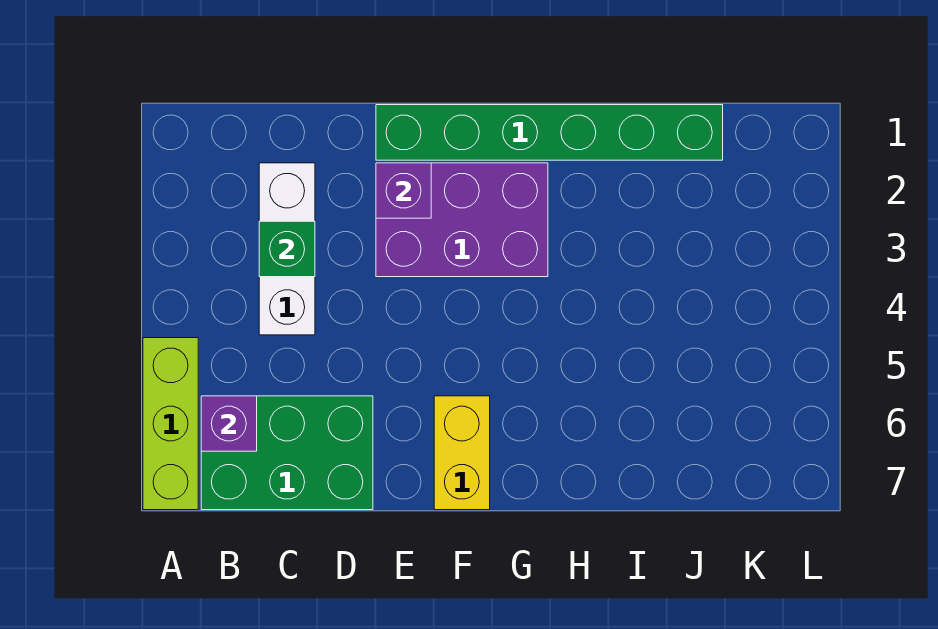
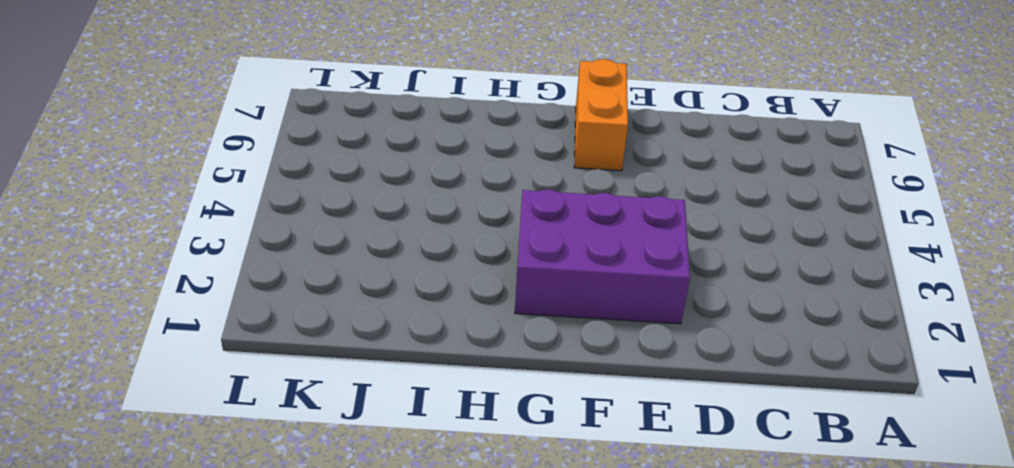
orange brick F6:F7 level 1 -> yellow brick F6:F7 level 1
none -> lime brick A5:A7 level 1
none -> green brick B6:D7 level 1

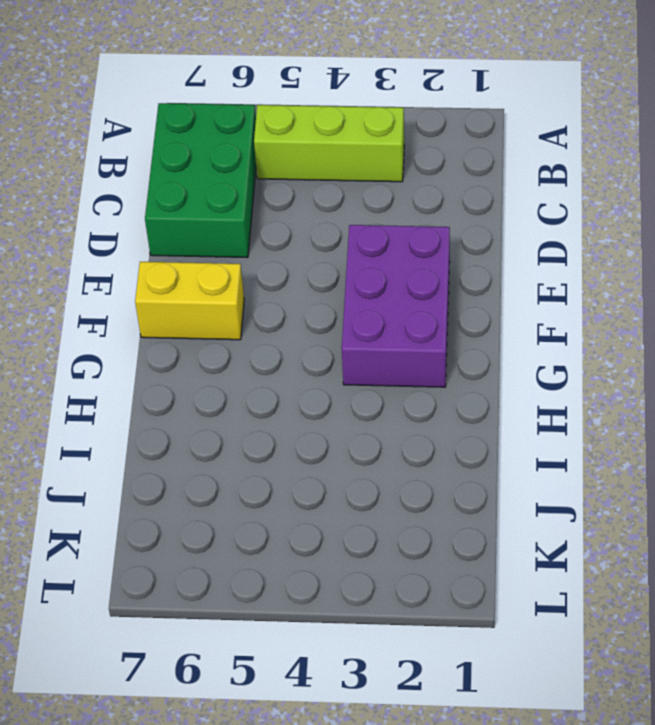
lime brick B3:B5 level 1 -> lime brick A5:A7 level 1
none -> white brick C2:C4 level 1
none -> green brick E1:J1 level 1

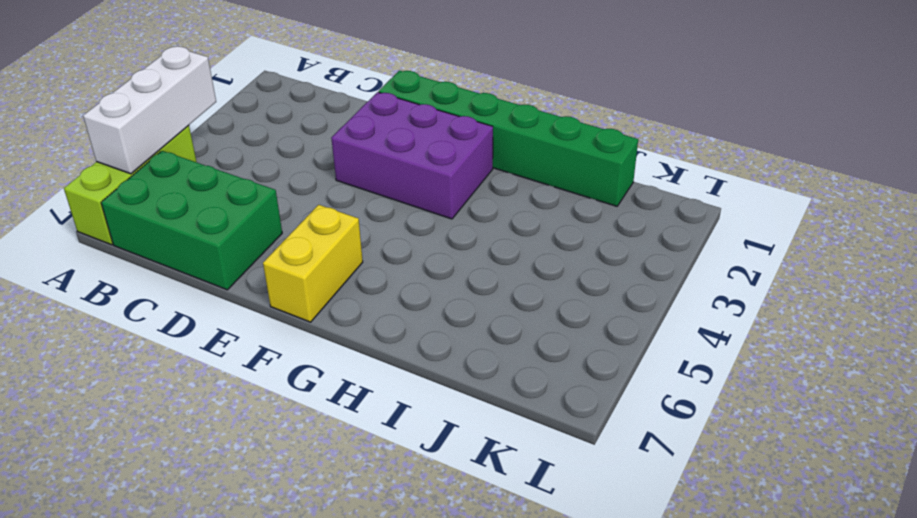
white brick A4:A6 level 2 -> white brick C2:C4 level 1
none -> purple brick B6 level 2
none -> green brick C3 level 2

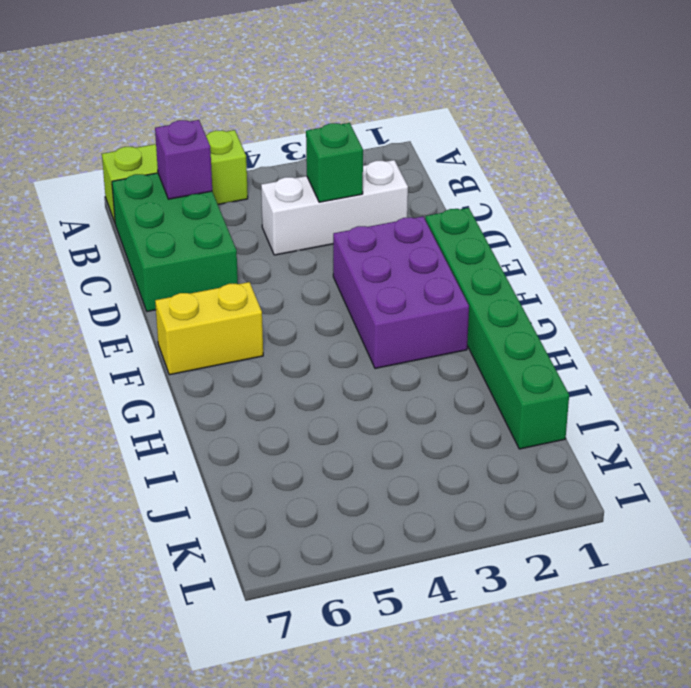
none -> purple brick E2 level 2

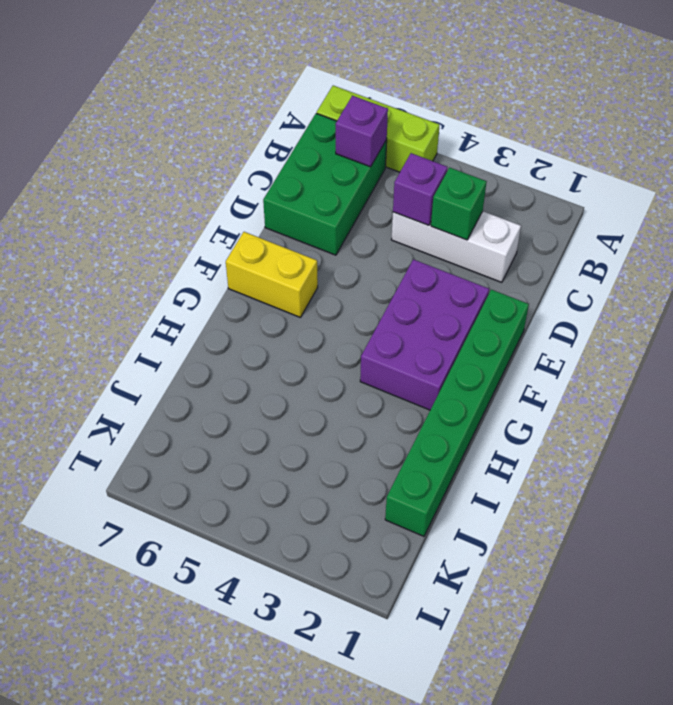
purple brick C4 level 2 -> purple brick E2 level 2

